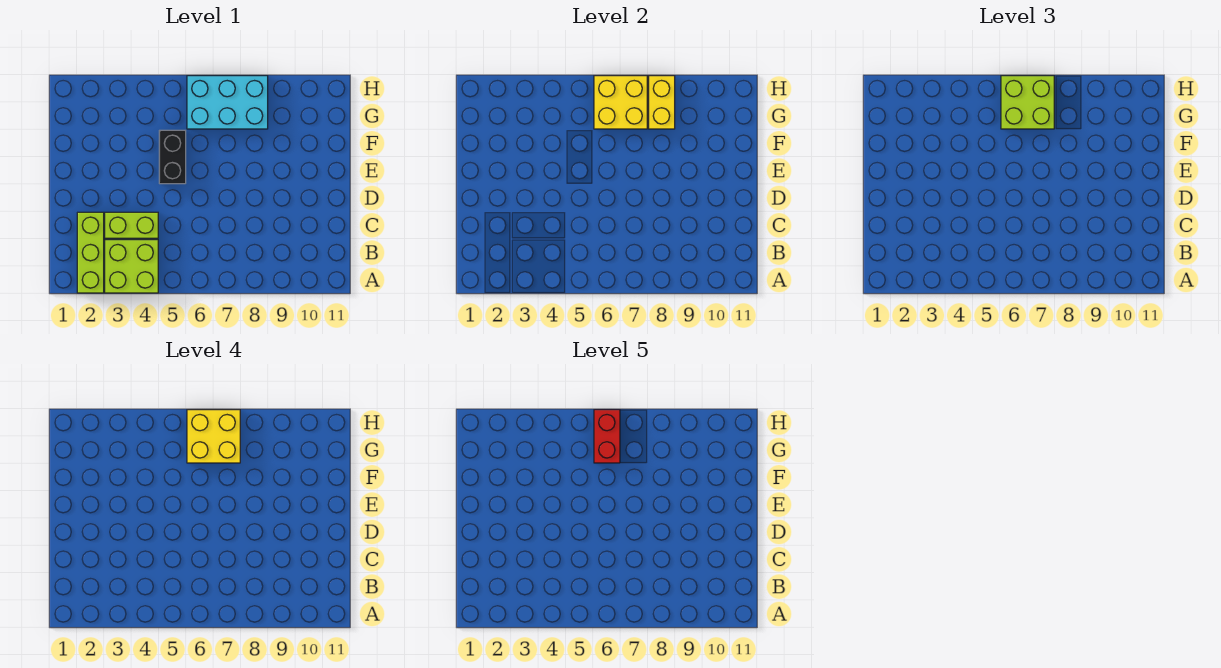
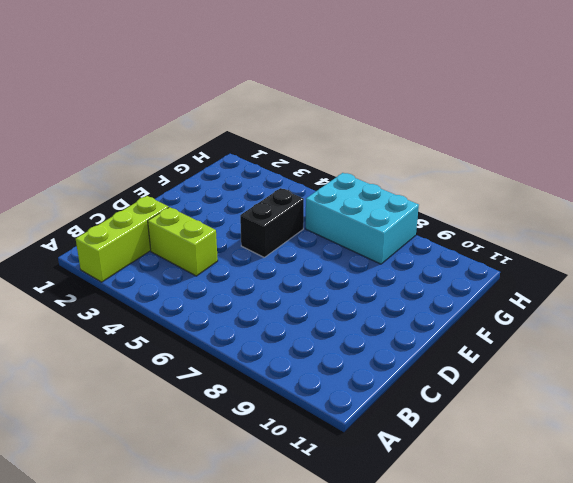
none -> lime brick A3:B4 level 1
none -> yellow brick G6:H7 level 2

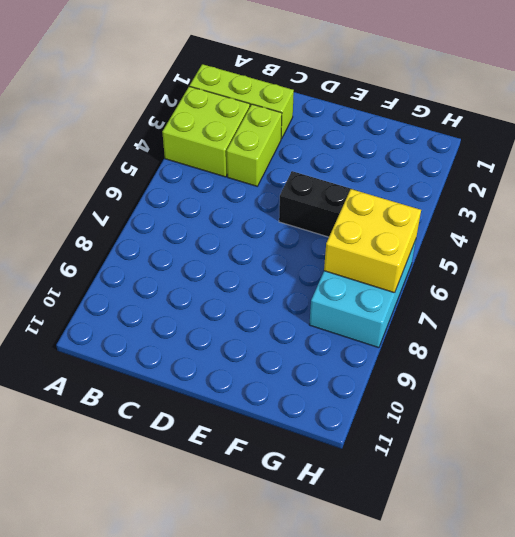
none -> yellow brick G8:H8 level 2
none -> lime brick G6:H7 level 3

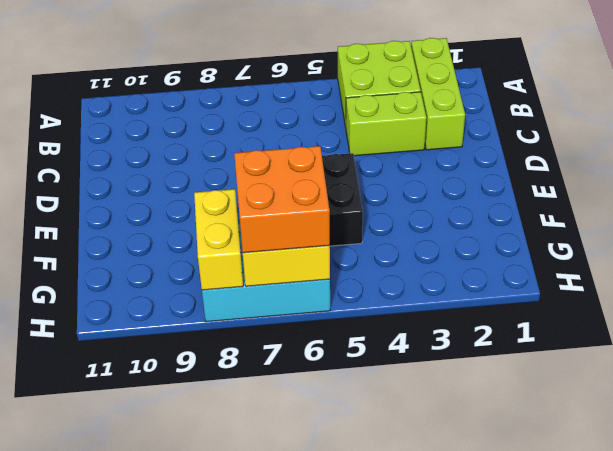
orange brick G6:H7 level 3 -> lime brick G6:H7 level 3
none -> yellow brick G6:H7 level 4
none -> red brick G6:H6 level 5

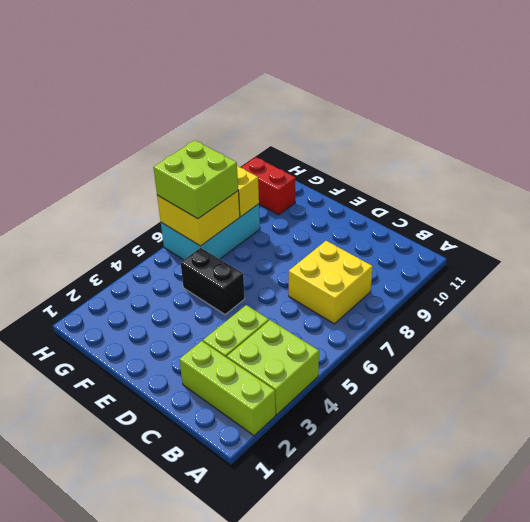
yellow brick B7:C8 level 1 -> yellow brick G6:H7 level 4
red brick G10:H10 level 1 -> red brick G6:H6 level 5

